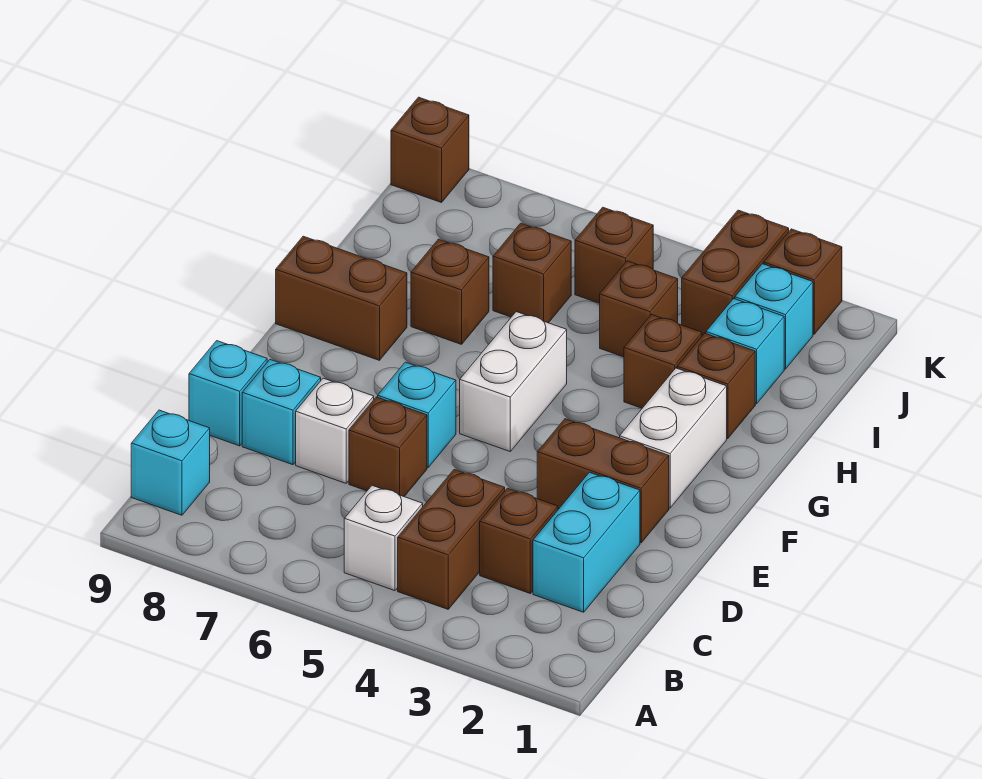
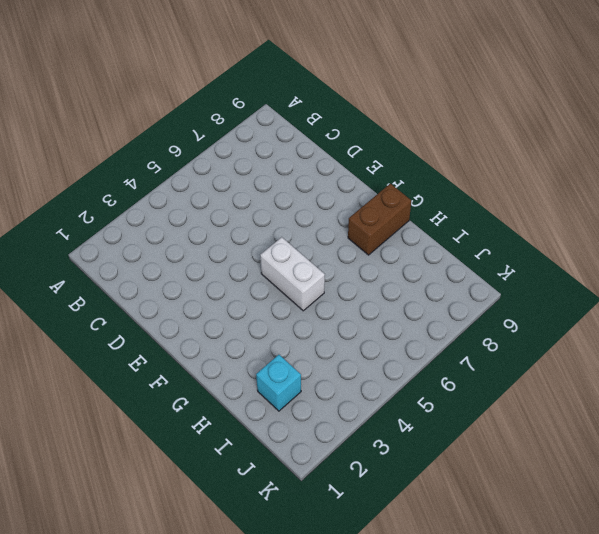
none -> brown brick B4:C4 level 1
none -> white brick B5 level 1
none -> cyan brick B9 level 1

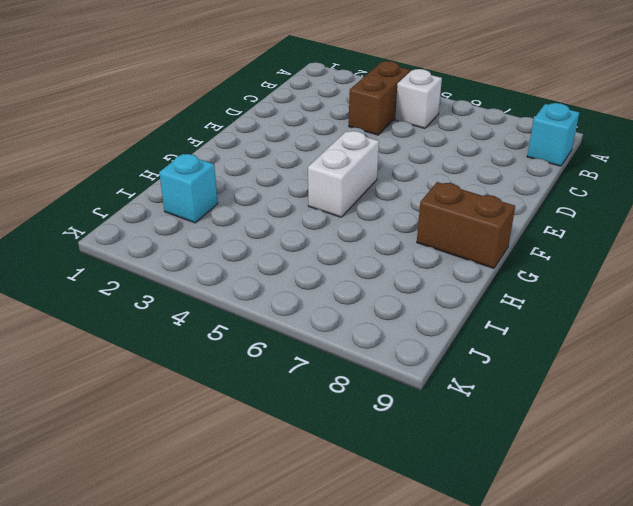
none -> cyan brick C2:D2 level 1
none -> brown brick C3 level 1
none -> brown brick D6 level 1

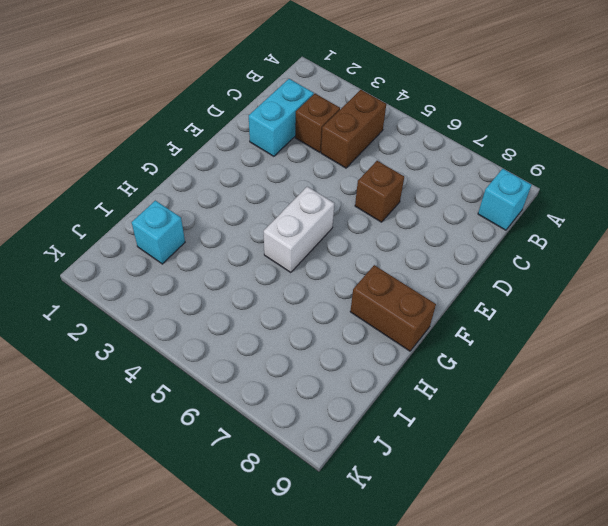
none -> white brick B5 level 1
none -> white brick D7 level 1
none -> cyan brick D8 level 1

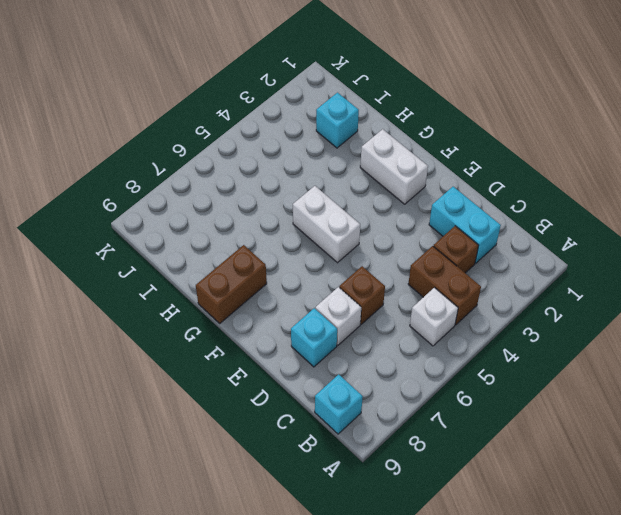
none -> cyan brick D9 level 1
none -> brown brick E2:E3 level 1
none -> cyan brick E6 level 1

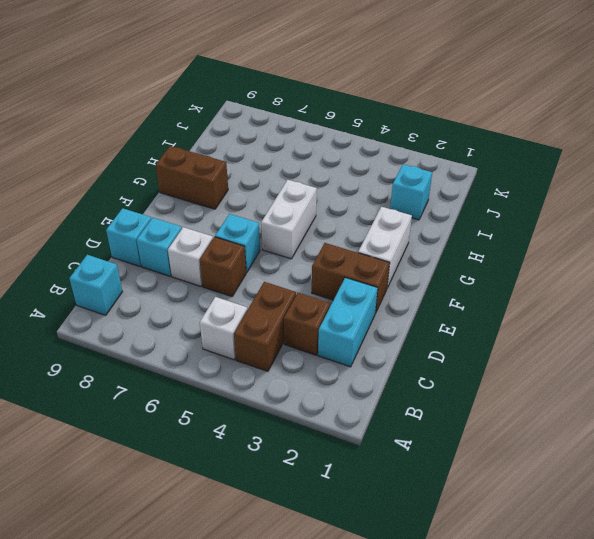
none -> brown brick H2 level 1
none -> brown brick H3 level 1
none -> brown brick H7 level 1

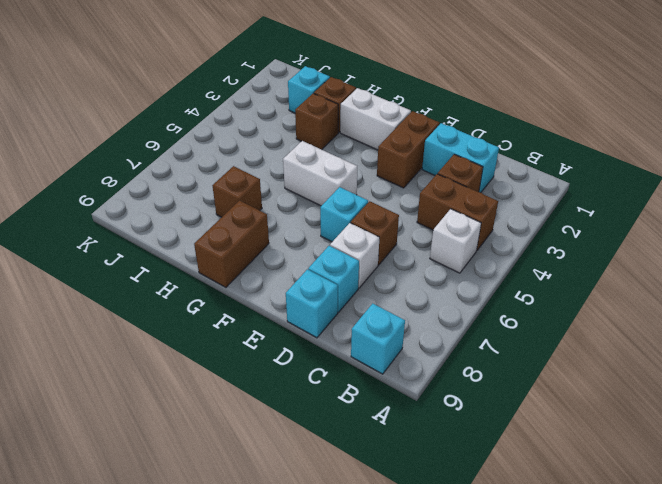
none -> brown brick I4 level 1
none -> brown brick I6 level 1
none -> cyan brick J2 level 1

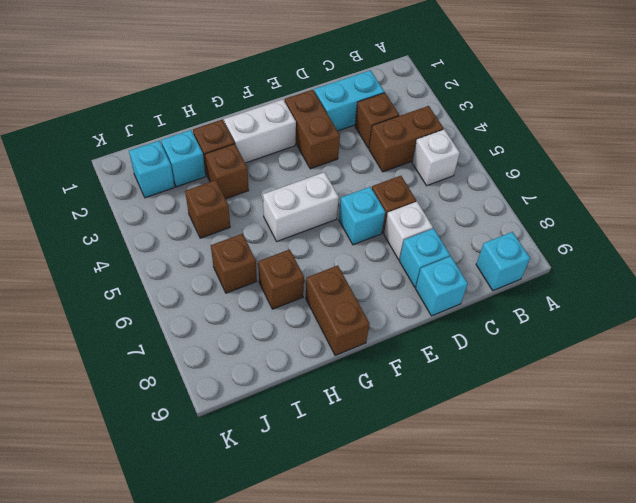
none -> brown brick J3:K3 level 1
none -> brown brick J5 level 1
none -> brown brick K2 level 1

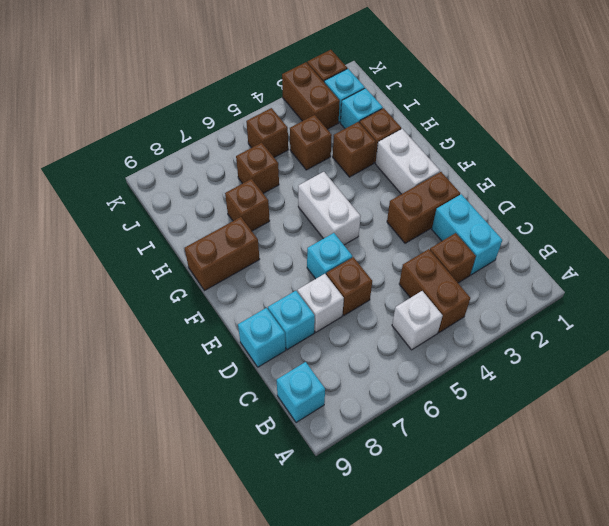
none -> brown brick K9 level 1

